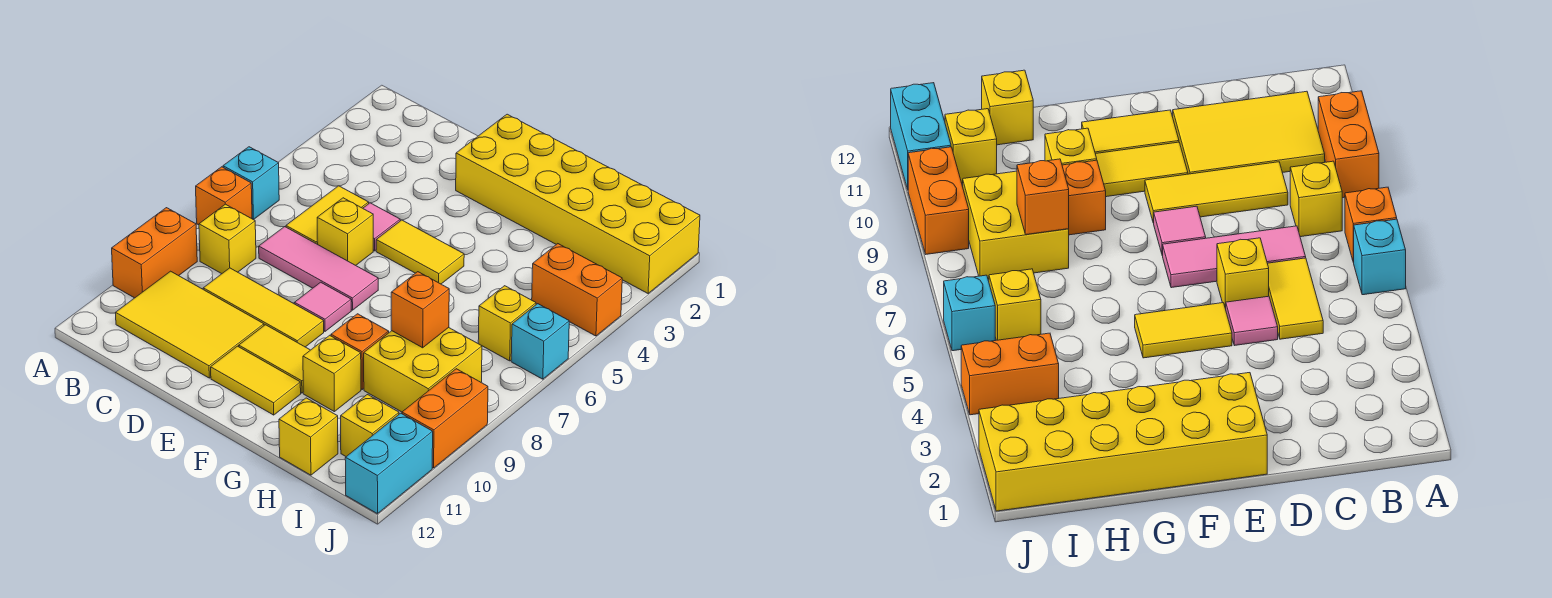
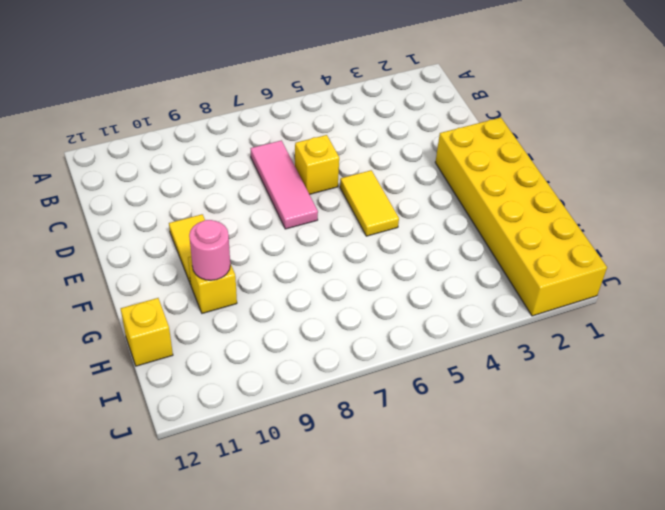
pink round brick G10 level 2 -> none
none -> cyan brick A6 level 1
none -> orange brick A7 level 1
none -> orange brick A9:A10 level 1

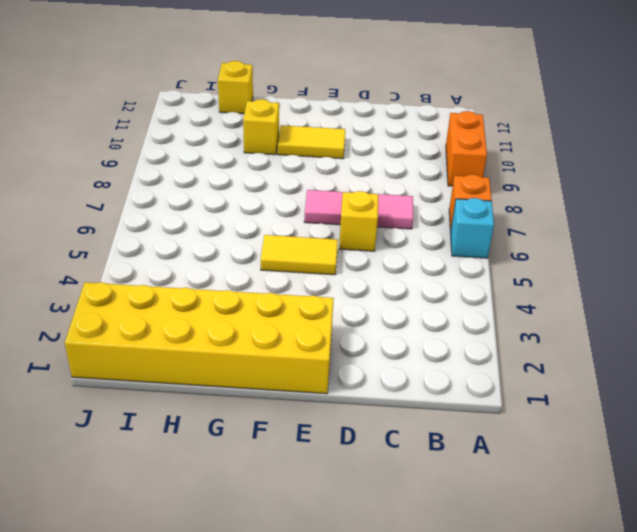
none -> yellow brick B8 level 1
none -> yellow tile B10:D11 level 1
none -> yellow tile C5:C6 level 1

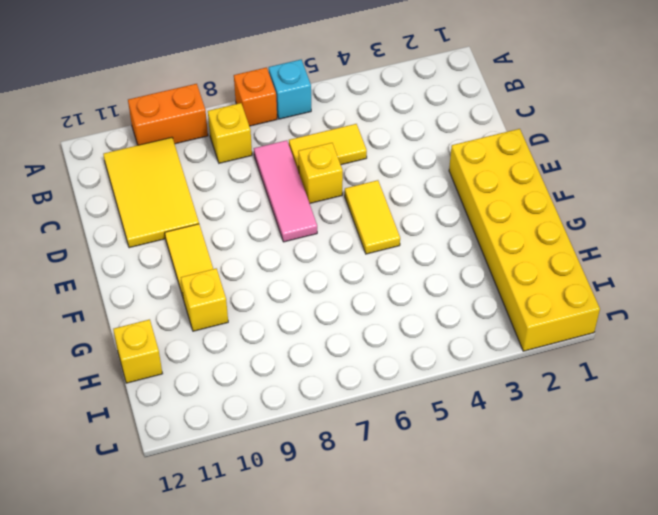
none -> yellow tile C9:E9 level 1
none -> pink tile D5 level 1
none -> pink tile E8 level 1

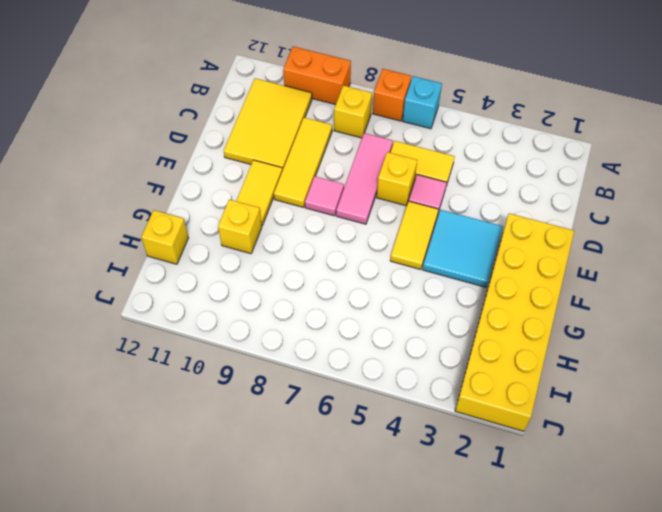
cyan tile E3:F4 level 1 -> none
none -> yellow tile E11:F11 level 1
none -> orange brick G9 level 1
none -> yellow brick H8:I9 level 1

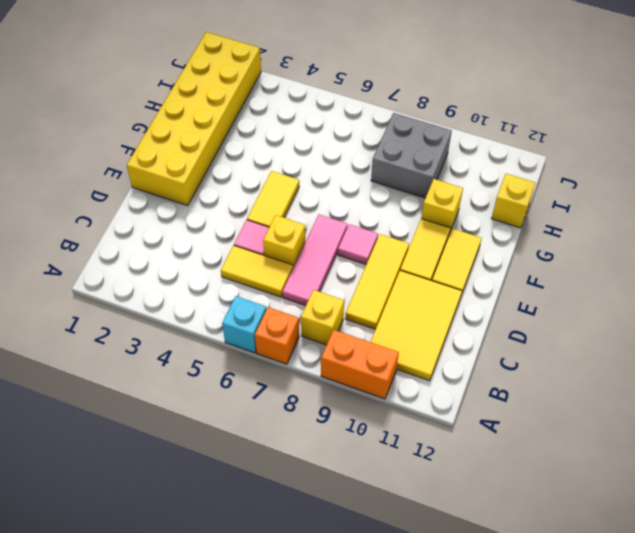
grey brick H8:I9 level 1 -> yellow brick H8:I9 level 1
none -> orange brick G9 level 1
none -> orange brick I4:J4 level 1
none -> yellow brick I6 level 1

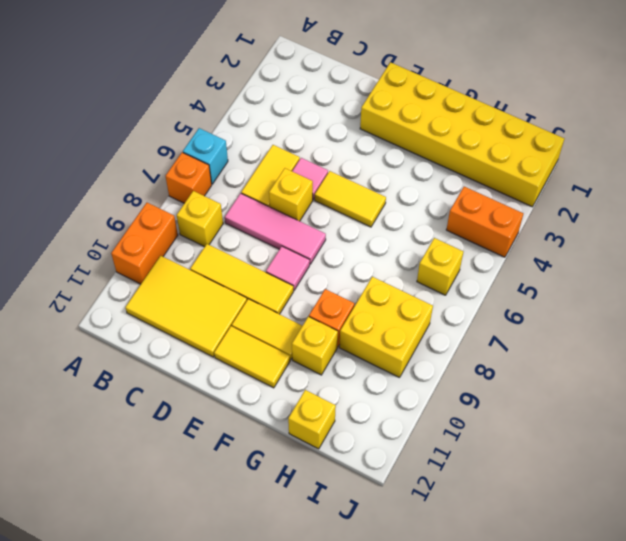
none -> yellow brick I11 level 1
none -> cyan brick J6 level 1
none -> orange brick J9:J10 level 1

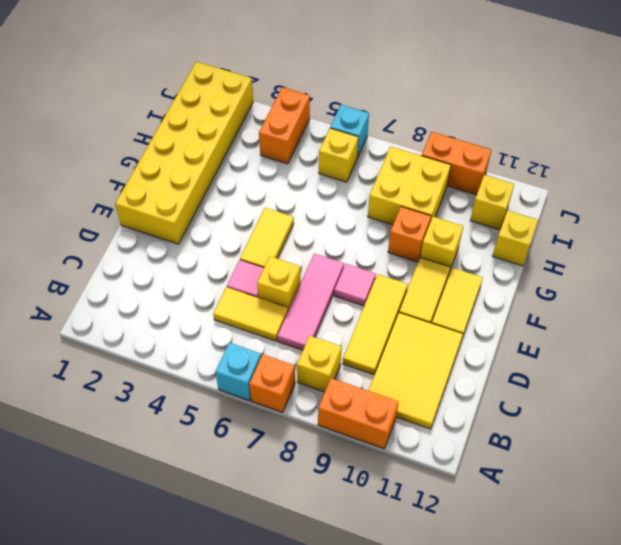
none -> cyan brick J11:J12 level 1
none -> orange brick H8 level 2

